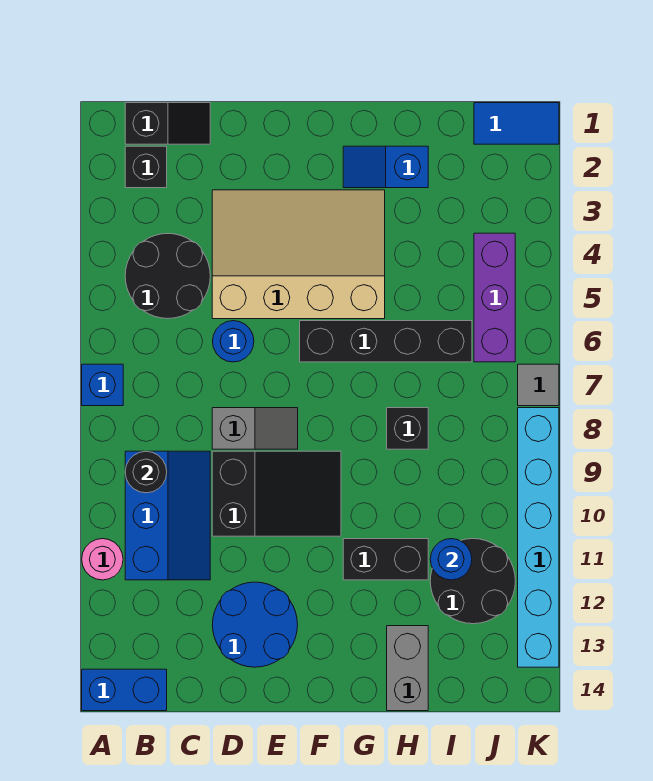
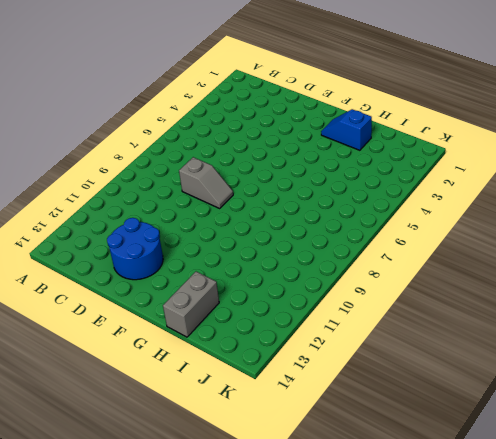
none -> blue brick A7 level 1
none -> pink round brick A11 level 1
none -> blue brick A14:B14 level 1

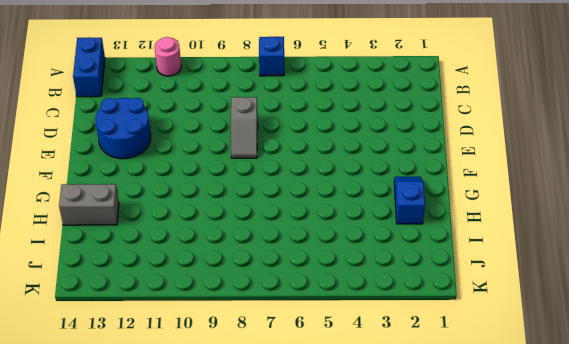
none -> black slope B1:C1 level 1 top B
none -> black brick B2 level 1
none -> black round brick B4:C5 level 1

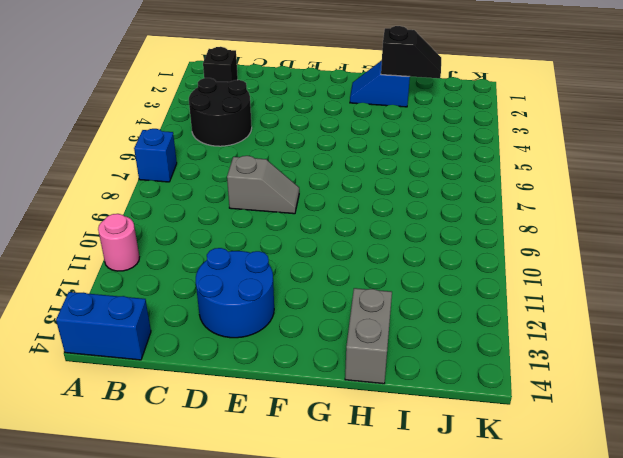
black slope H2:I2 level 2 top H -> black slope B1:C1 level 1 top B
none -> blue slope B9:C11 level 1 top B
none -> tan slope D3:G5 level 1 top 5
none -> blue round brick D6 level 1

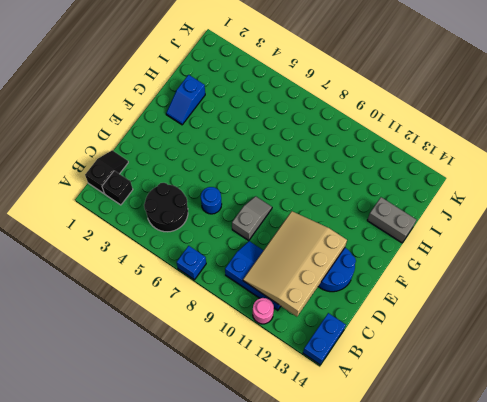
tan slope B10:E12 level 2 top 12 -> tan slope D3:G5 level 1 top 5
none -> black slope D9:F10 level 1 top D
none -> black brick F6:I6 level 1
none -> black brick G11:H11 level 1

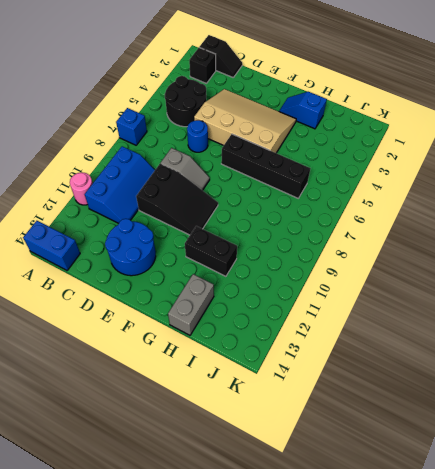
none -> black brick H8 level 1
none -> black round brick I11:J12 level 1
none -> blue tile J1:K1 level 1

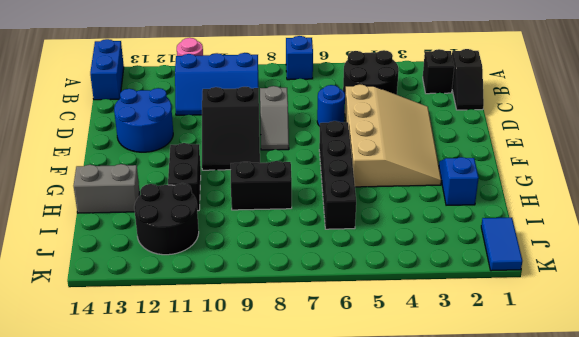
black brick H8:H9 level 1 -> black brick H8 level 1
none -> purple brick J4:J6 level 1
none -> grey tile K7 level 1
none -> cyan brick K8:K13 level 1

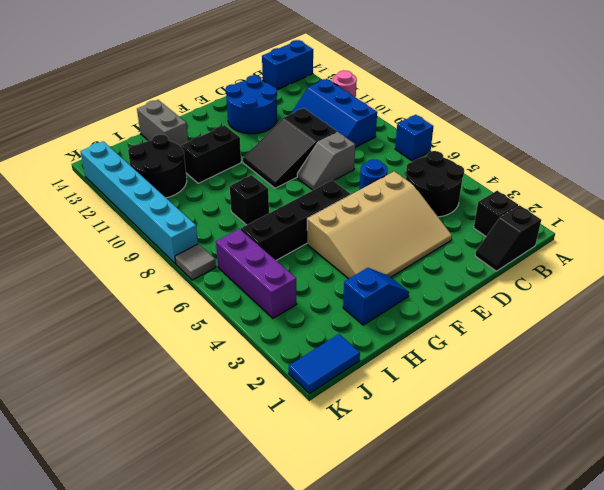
none -> black round brick B9 level 2
none -> blue round brick I11 level 2

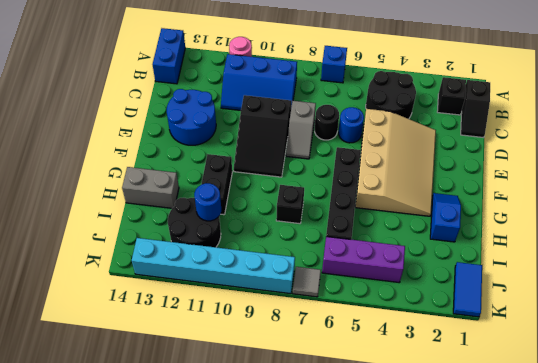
black round brick D7 level 1 -> black round brick B9 level 2

